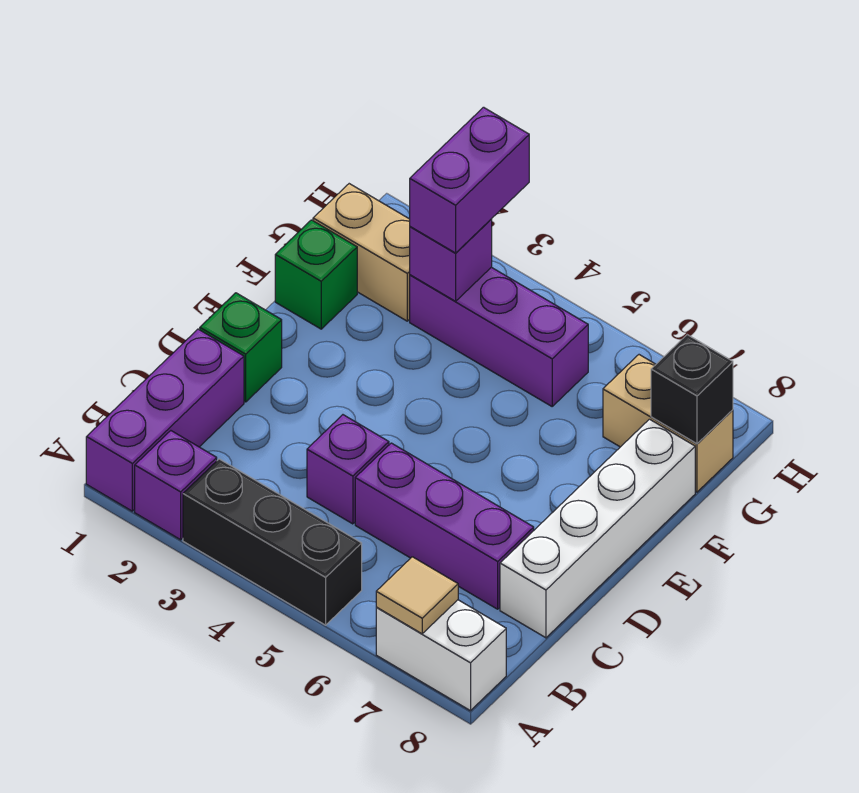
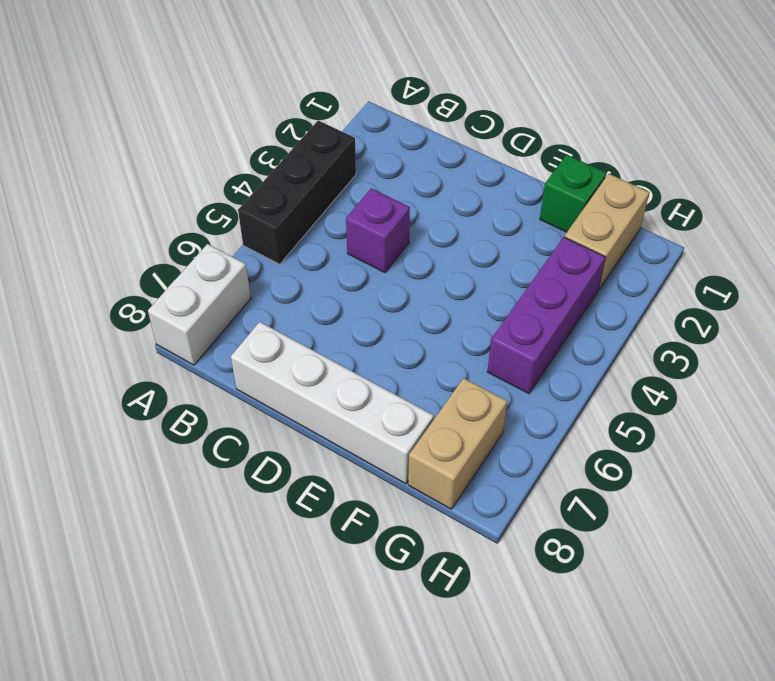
none -> purple brick A1:C1 level 1
none -> purple brick A2 level 1
none -> purple brick C5:C7 level 1

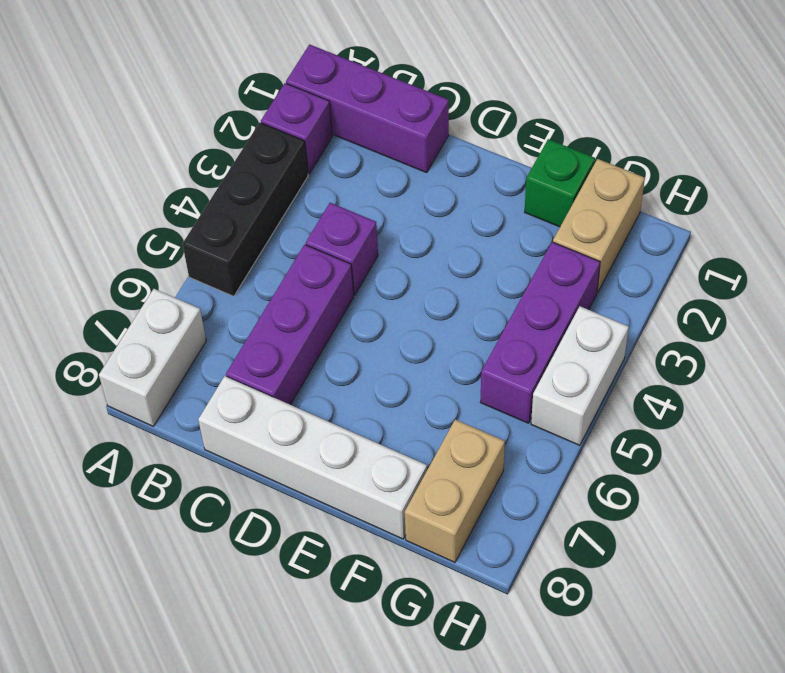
white brick H4:H5 level 1 -> none
none -> green brick D1 level 1
none -> tan tile A7 level 2
none -> purple brick G3 level 2

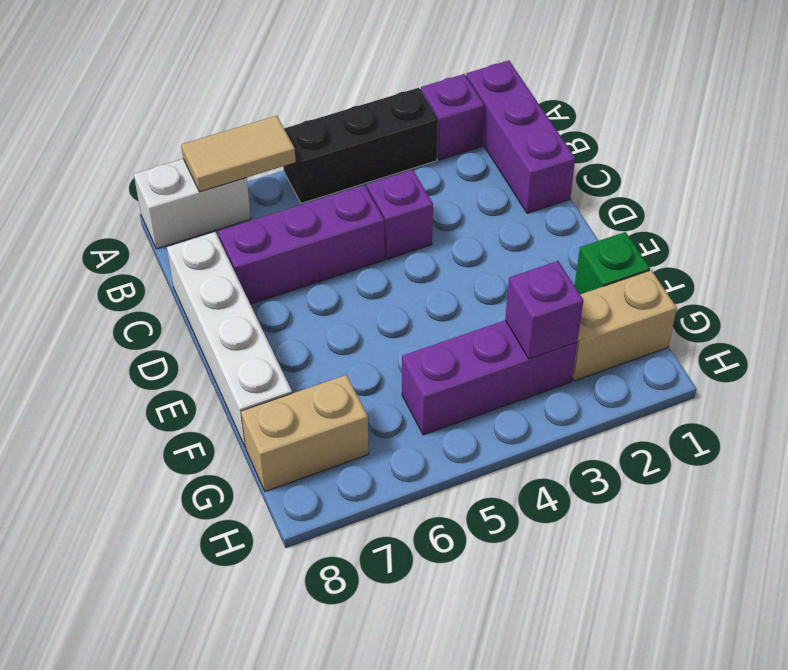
tan tile A6:A7 level 2 -> tan tile A7 level 2
none -> green brick D1 level 1
none -> black brick G8 level 2
none -> purple brick G3:H3 level 3

